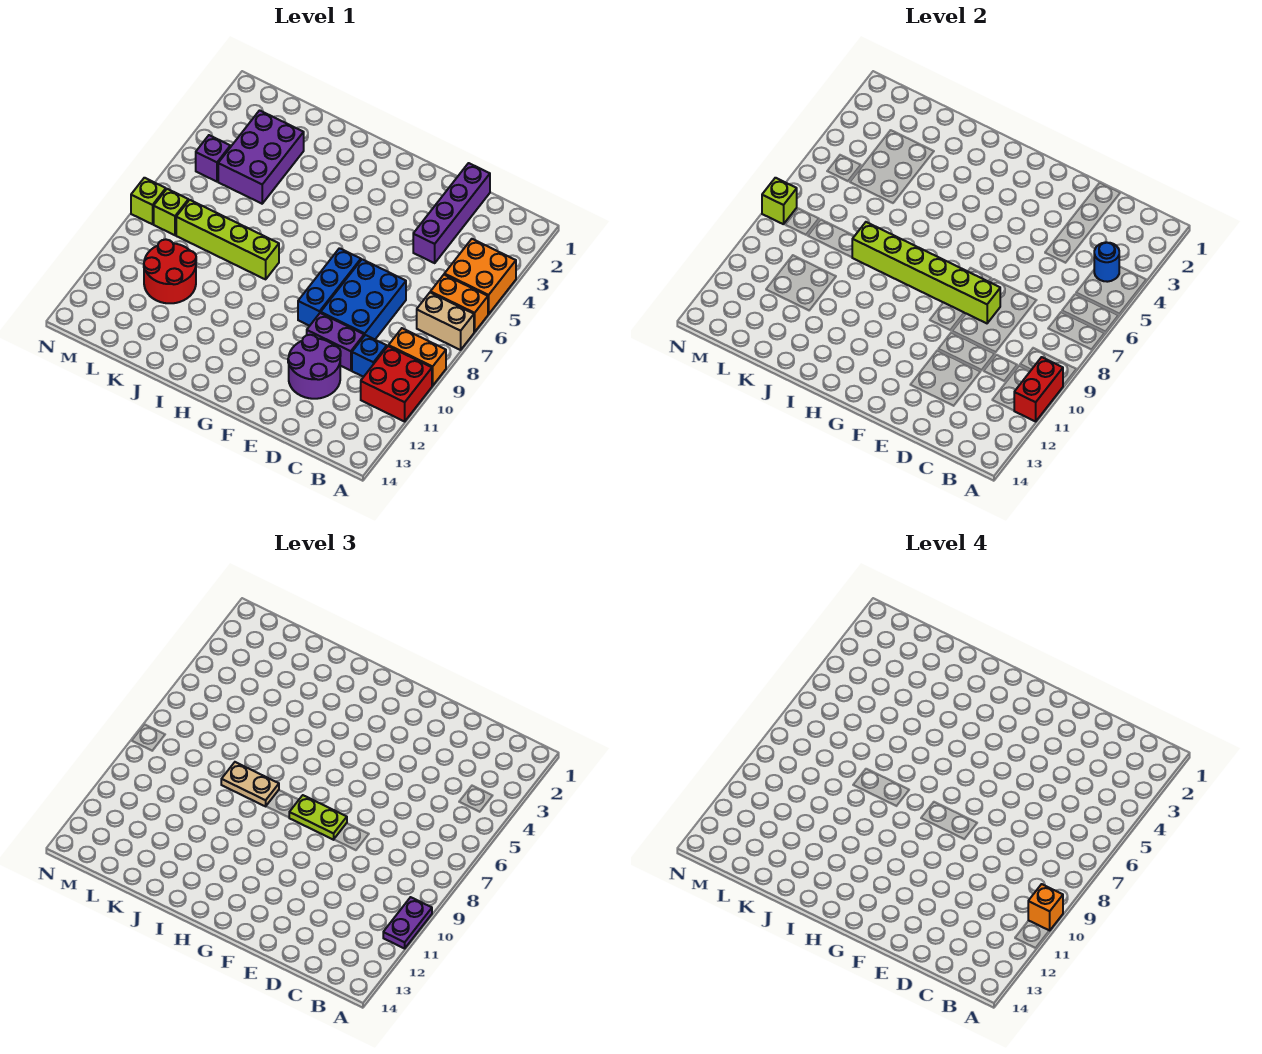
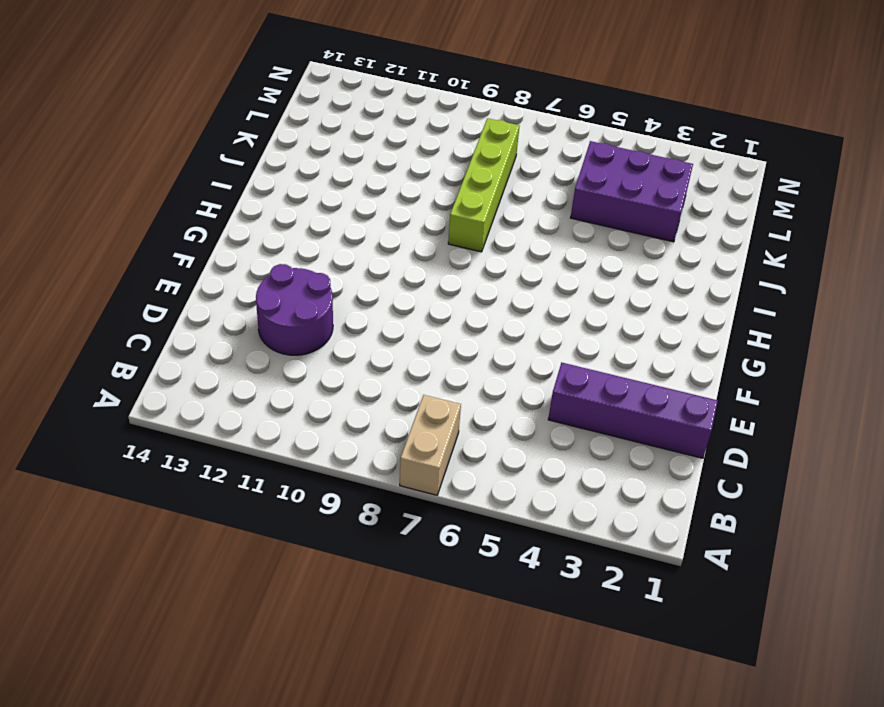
none -> orange brick A4:B5 level 1
none -> orange brick A6:B6 level 1
none -> orange brick A9:B9 level 1

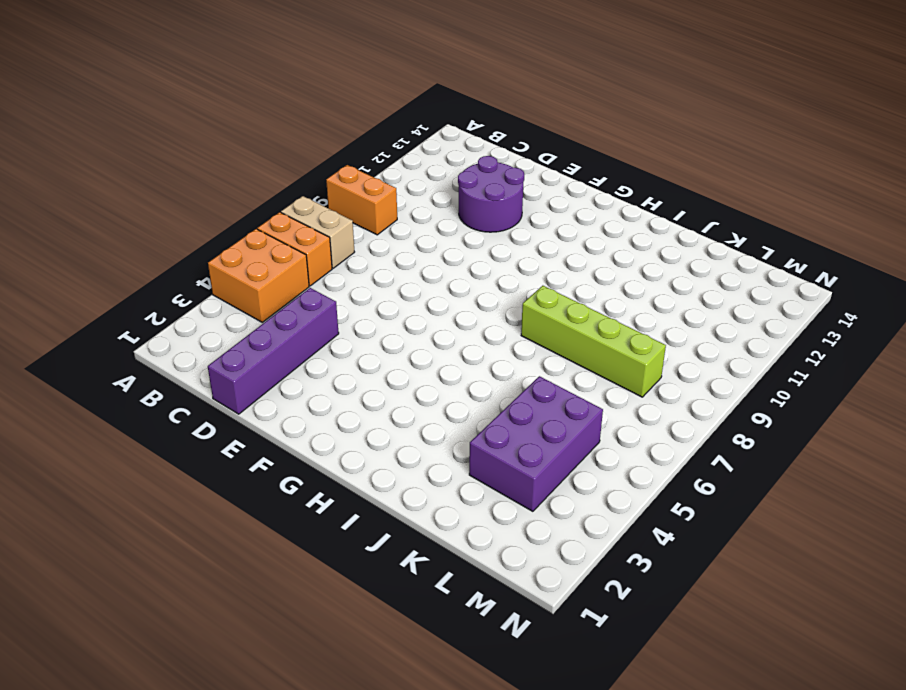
none -> red brick A10:B11 level 1
none -> blue brick C10 level 1
none -> blue brick D7:E9 level 1

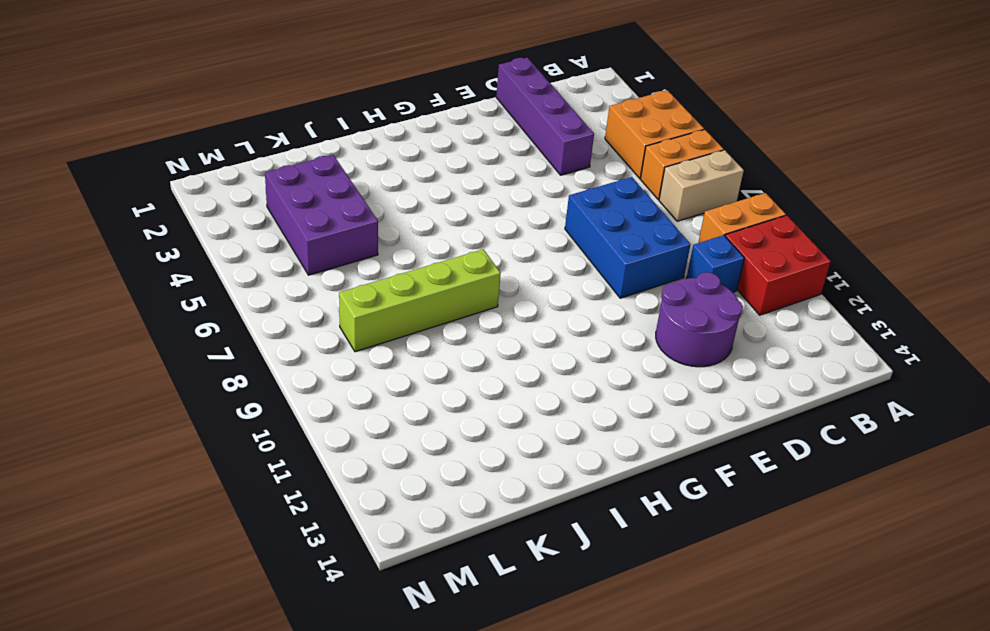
none -> purple brick D10:E10 level 1
none -> blue brick F7:F9 level 1
none -> red round brick K10:L11 level 1

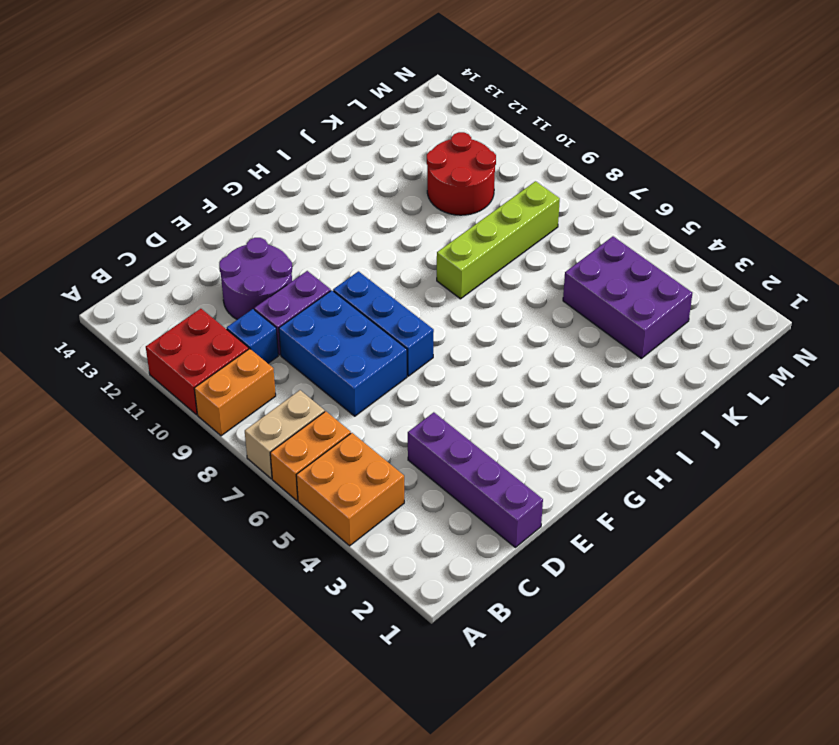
none -> purple brick M5 level 1
none -> lime brick M8 level 1
none -> lime brick N8 level 1

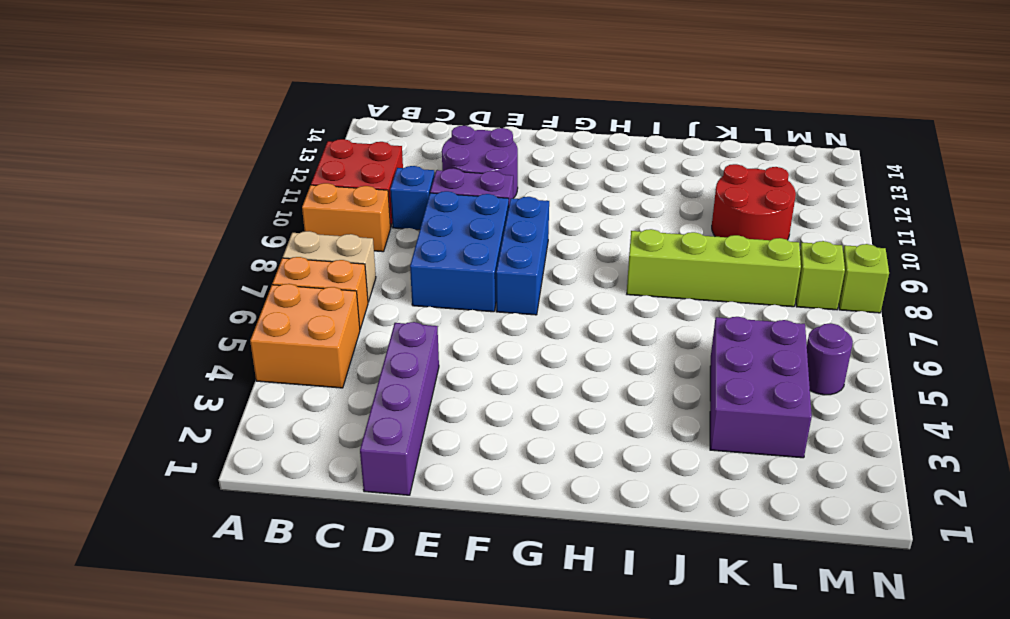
purple round brick M5 level 1 -> purple brick M5 level 1
none -> red brick A10:A11 level 2
none -> blue round brick B4 level 2
none -> lime brick E8:J8 level 2

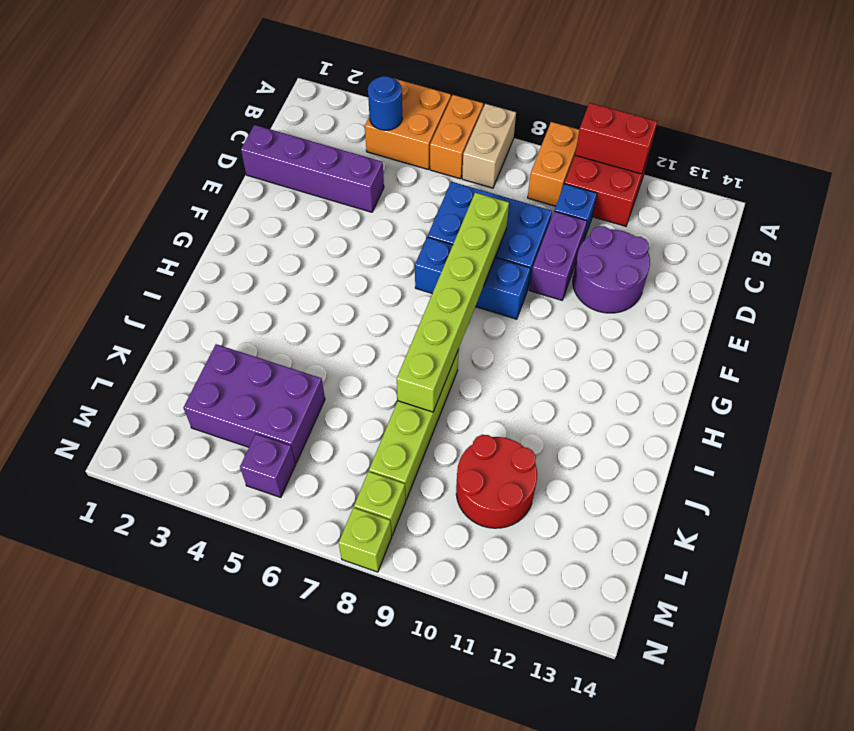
none -> lime brick N8 level 2
none -> purple plate A10:A11 level 3
none -> lime plate F8:G8 level 3

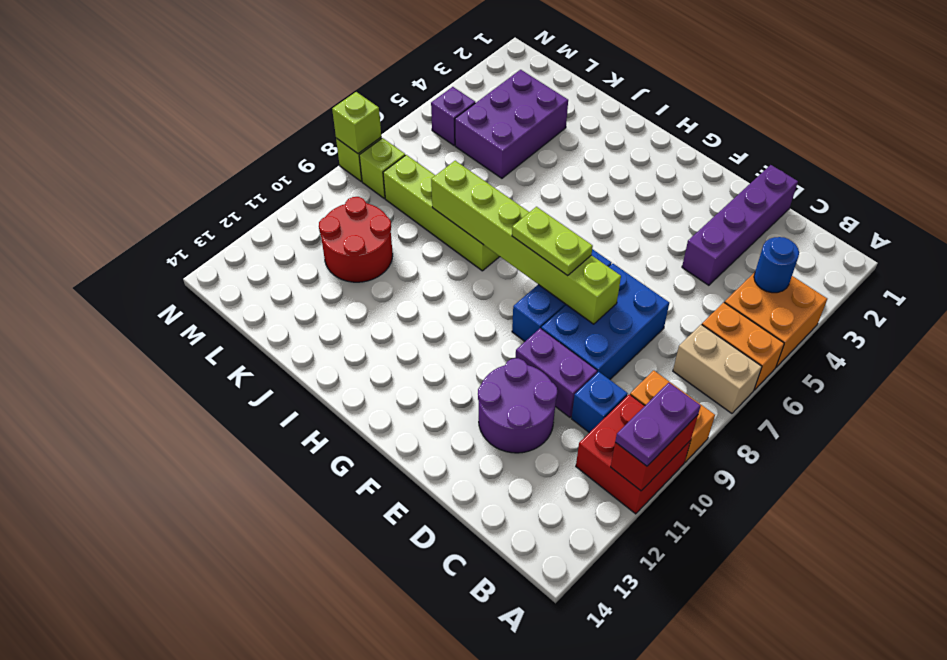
none -> tan plate I8:J8 level 3
none -> orange brick A10 level 4

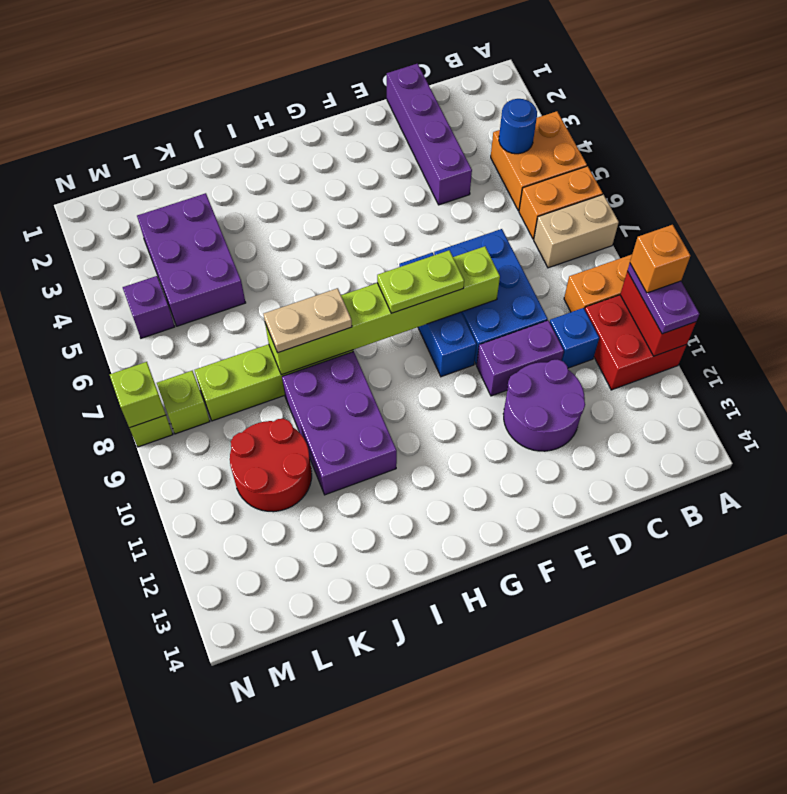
purple brick I9:J11 level 1 -> none

